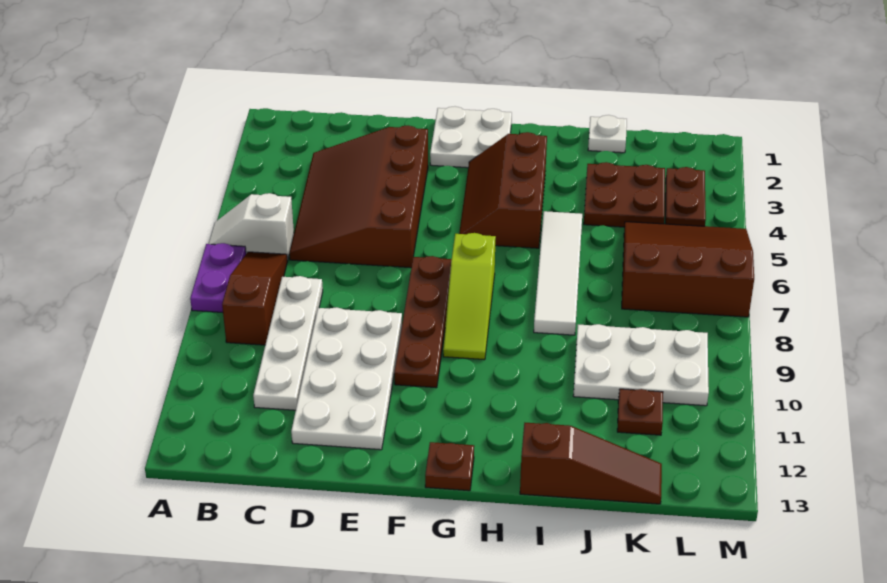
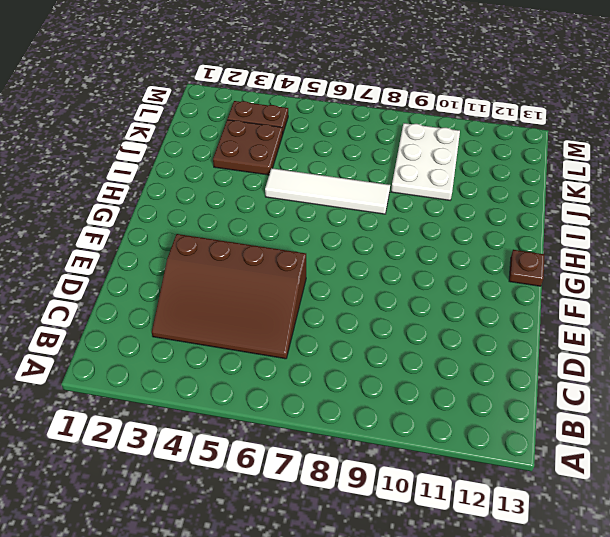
none -> white slope A6:B6 level 1 top B
none -> purple plate A7:A8 level 1
none -> brown slope B7:B9 level 1 top 9

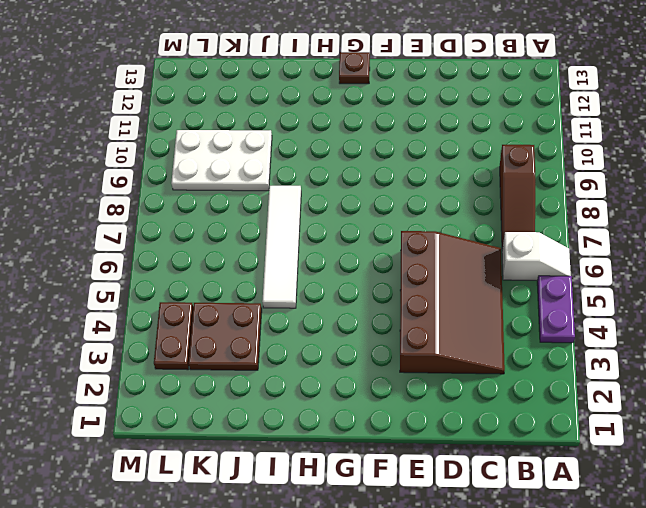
purple plate A4:A5 level 1 -> purple plate A7:A8 level 1
none -> white plate C8:C11 level 1
none -> white plate D9:E12 level 1
none -> white plate F1:G2 level 1

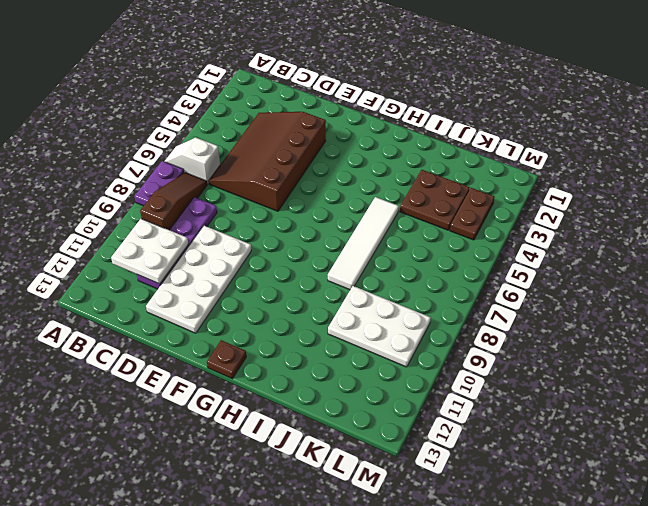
white plate B10:C11 level 2 -> white plate F1:G2 level 1
purple plate C8:C11 level 1 -> white plate C8:C11 level 1
none -> brown plate F7:F10 level 1
none -> brown slope G3:H5 level 1 top H
none -> lime slope G7:G9 level 1 top 7

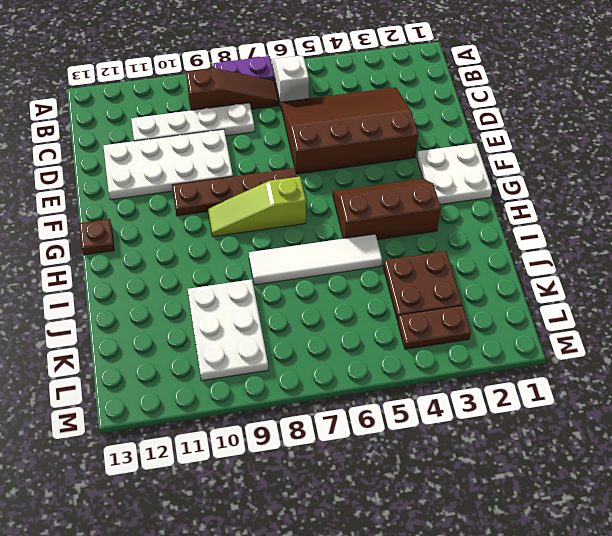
none -> brown slope I13:K13 level 1 top I
none -> white plate J1 level 1
none -> brown slope K5:M7 level 1 top 7

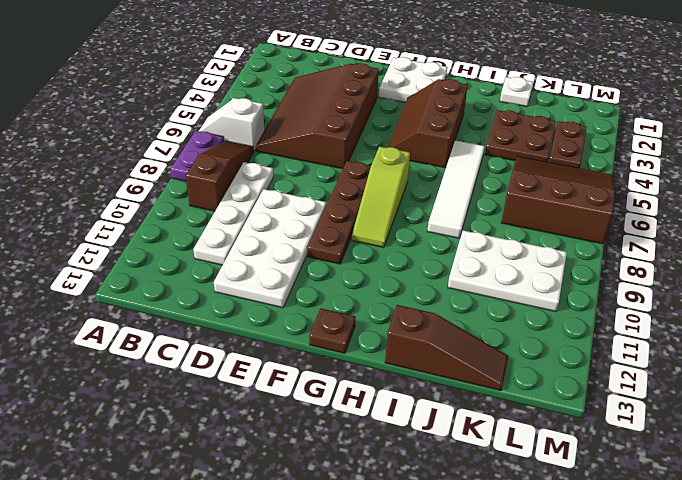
none -> brown plate K11 level 1

